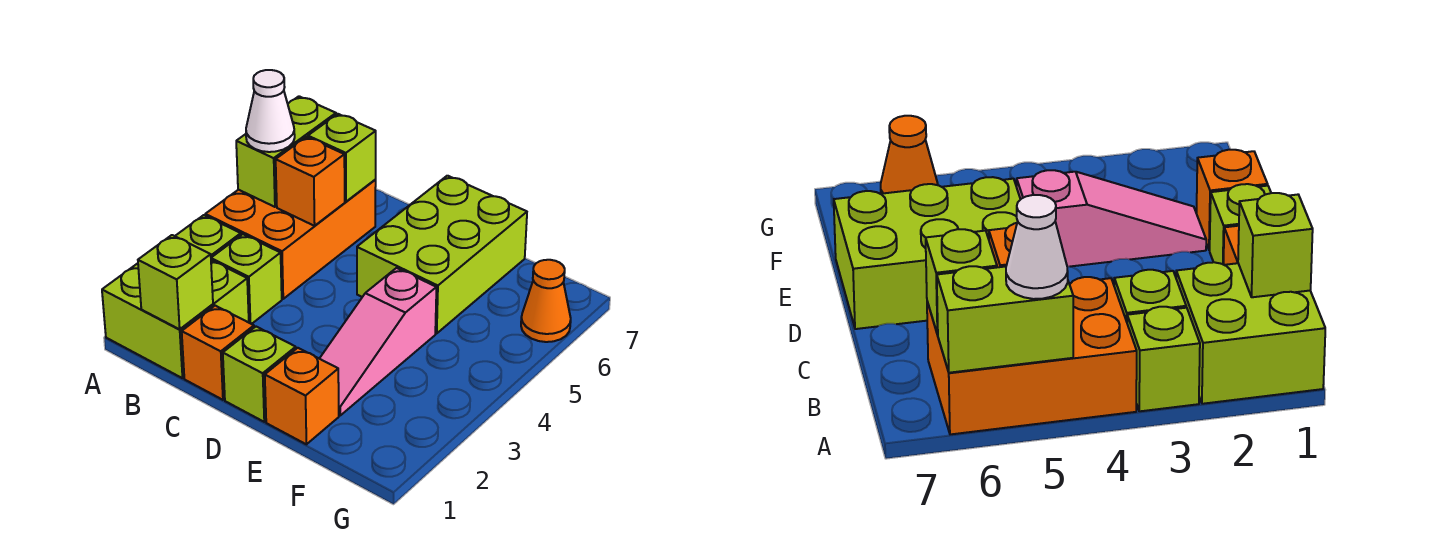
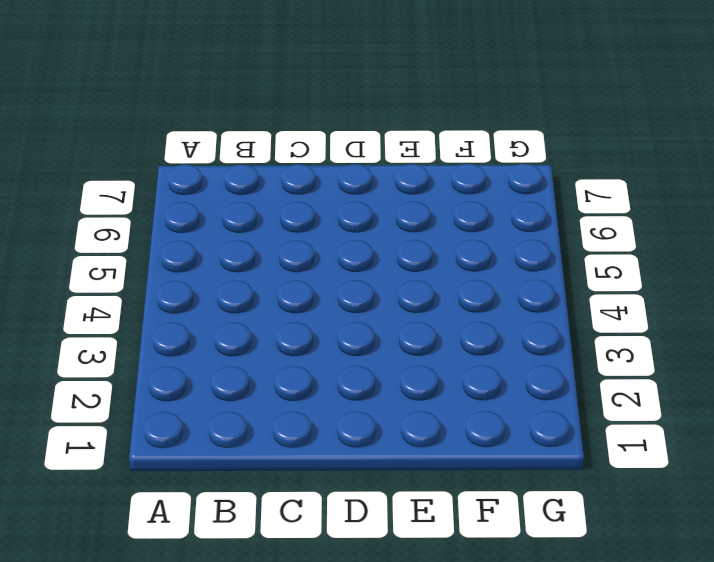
none -> lime brick A1:B2 level 1
none -> lime brick A3 level 1
none -> orange brick A4:B6 level 1

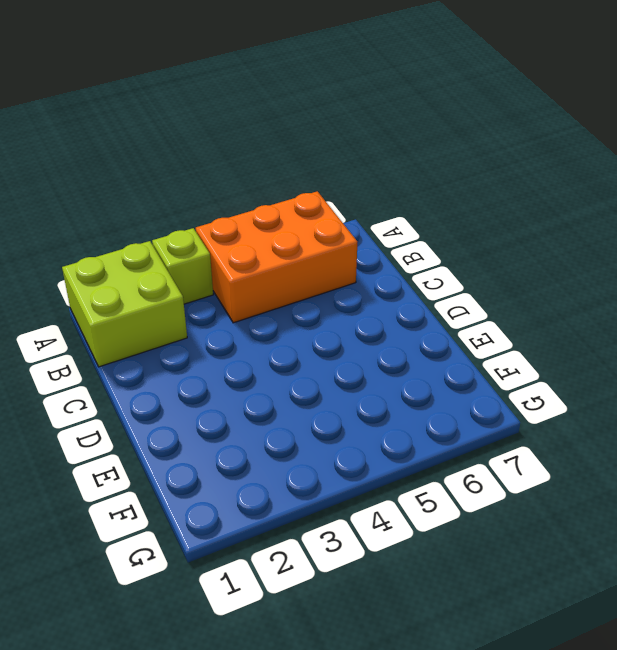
none -> lime brick B3 level 1
none -> orange brick C1 level 1
none -> lime brick D1 level 1

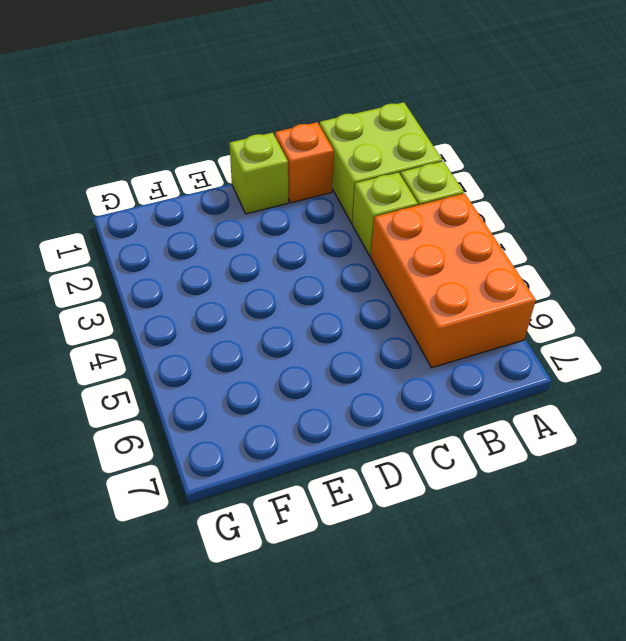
none -> lime brick D5:E7 level 1
none -> orange brick E1 level 1
none -> pink slope E2:E4 level 1 top 4

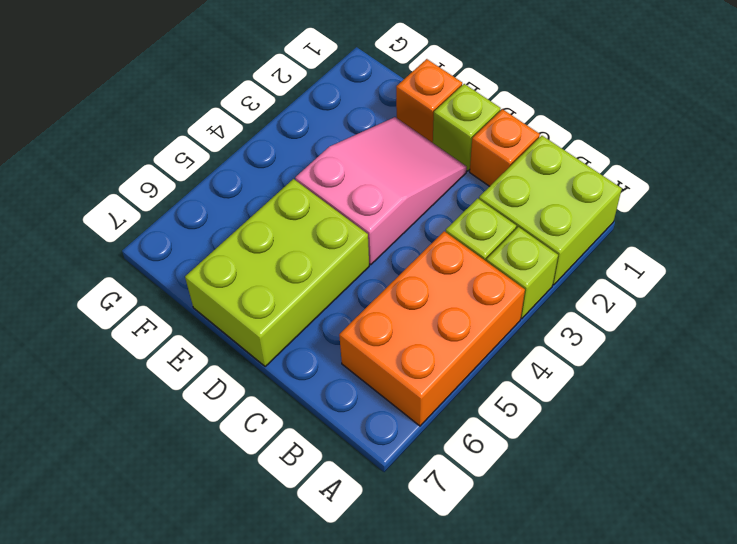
pink slope D2:E4 level 1 top 4 -> pink slope E2:E4 level 1 top 4
none -> orange cone G6 level 1
none -> lime brick A5:A6 level 2
none -> lime brick B1 level 2

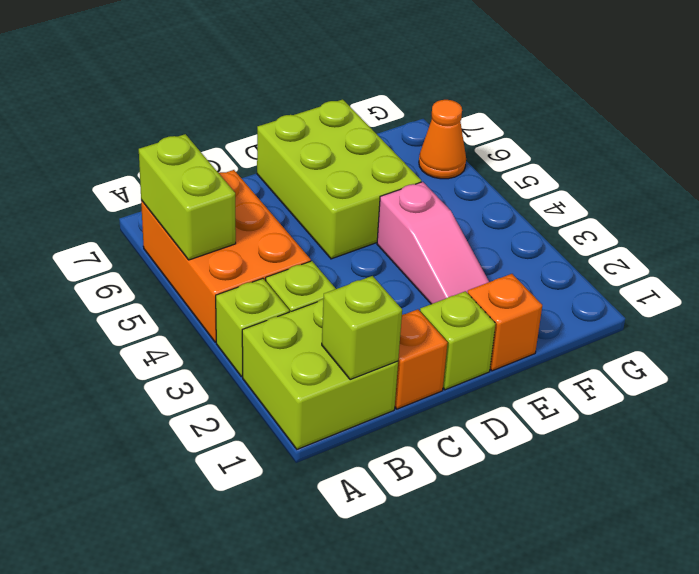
none -> orange brick B5 level 2
none -> lime brick B6 level 2
none -> white cone A5 level 3

